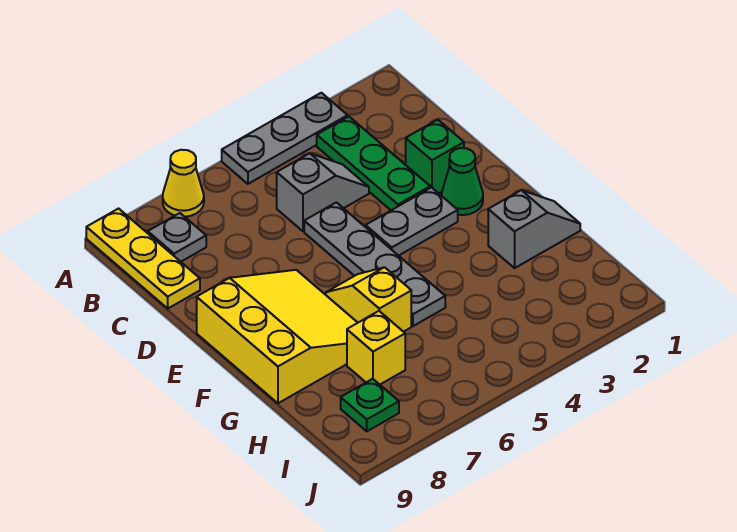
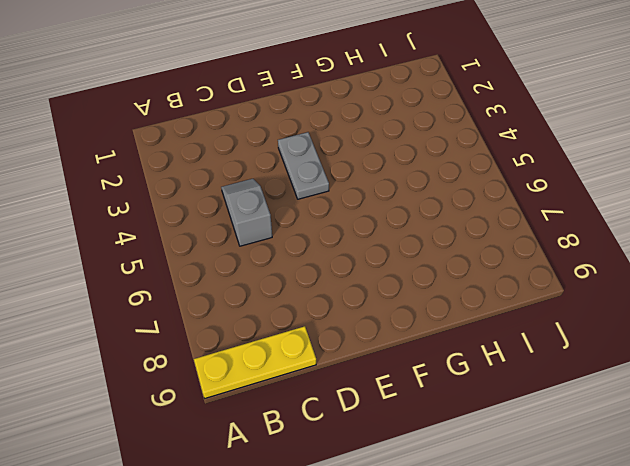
none -> grey plate A3:A5 level 1
none -> yellow cone A7 level 1
none -> green plate B3:D3 level 1

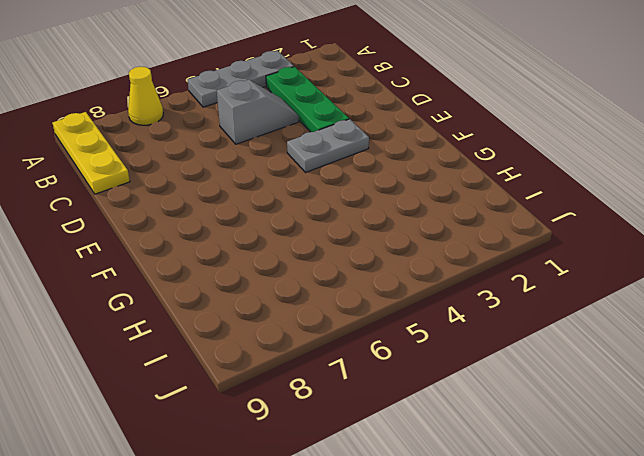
none -> grey plate B8 level 1
none -> green brick D2 level 1
none -> grey plate D5:G5 level 1

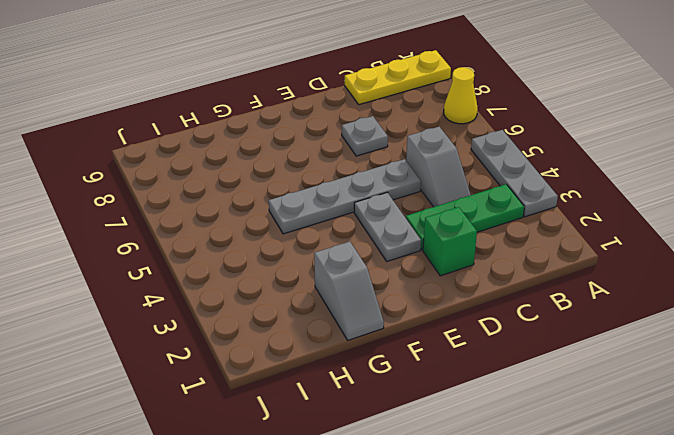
grey plate D7 level 1 -> grey plate B8 level 1
none -> green cone E2 level 1
none -> yellow slope E7:G9 level 1 top 9
none -> yellow slope F6:G6 level 1 top G

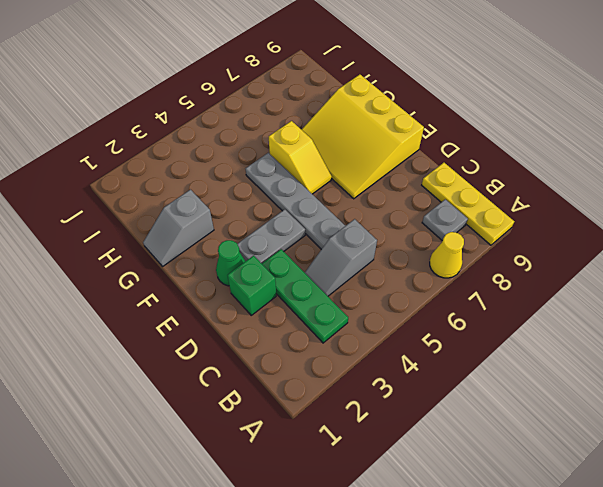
none -> grey plate A3:A5 level 1
none -> yellow brick H7 level 1
none -> green plate I8 level 1

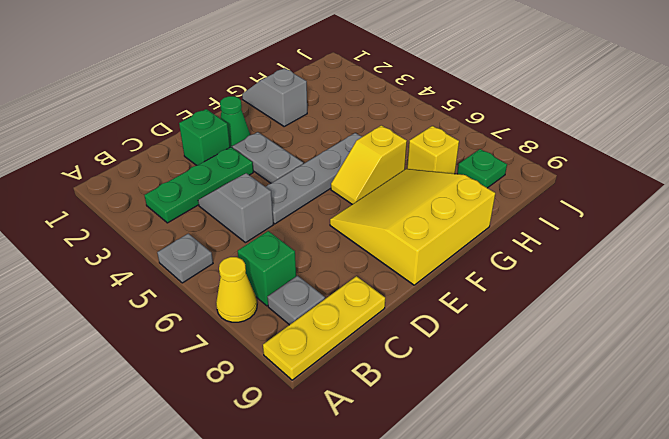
grey plate A5 level 1 -> grey plate A3:A5 level 1
green brick B7 level 1 -> none

